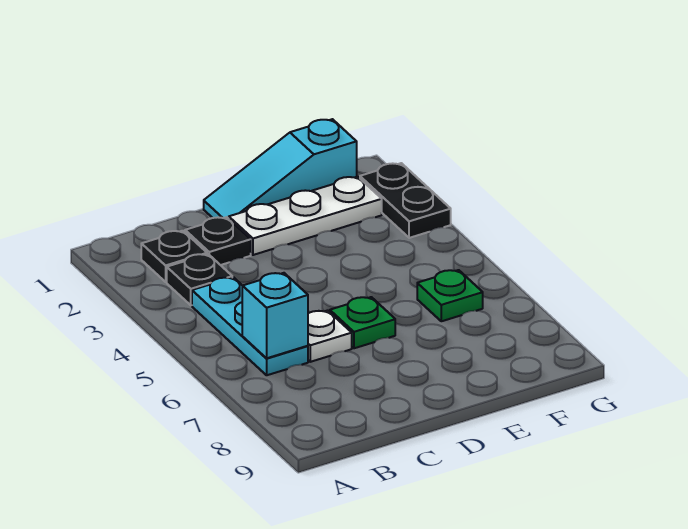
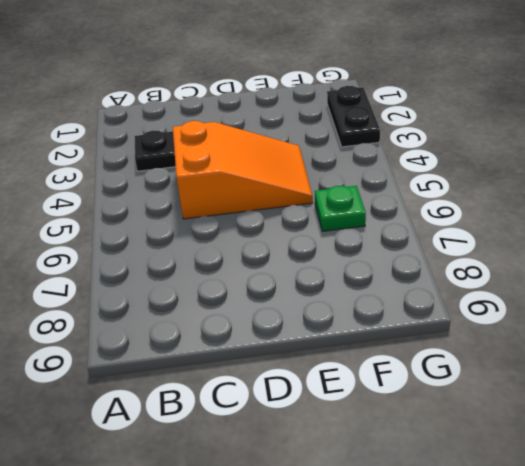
orange slope C4:E5 level 1 top C -> none
none -> black plate B2 level 1
none -> cyan plate B4:B6 level 1

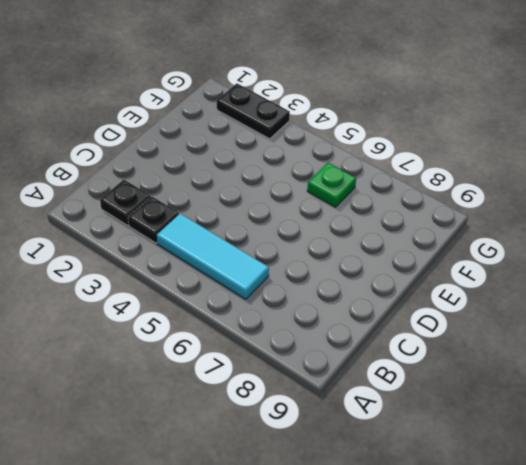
cyan tile B4:B6 level 1 -> cyan plate B4:B6 level 1
none -> black plate C2 level 1
none -> white plate C6 level 1

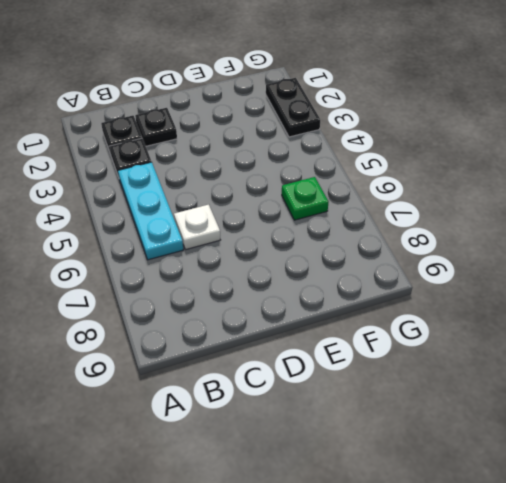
none -> cyan slope D1:F1 level 1 top F
none -> white plate D2:F2 level 1

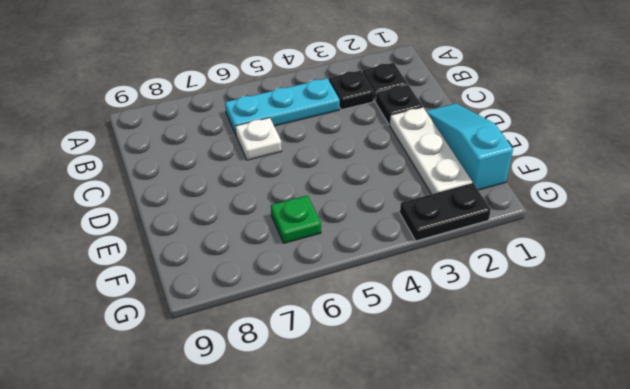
none -> green plate D6 level 1
none -> cyan brick B6 level 2

